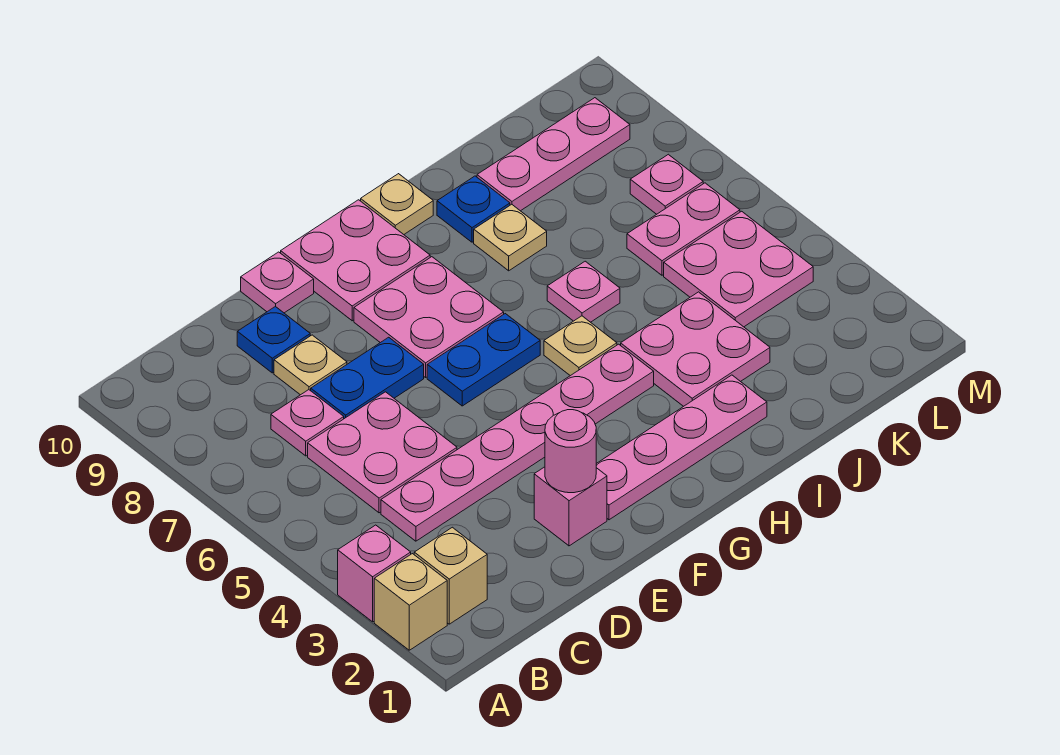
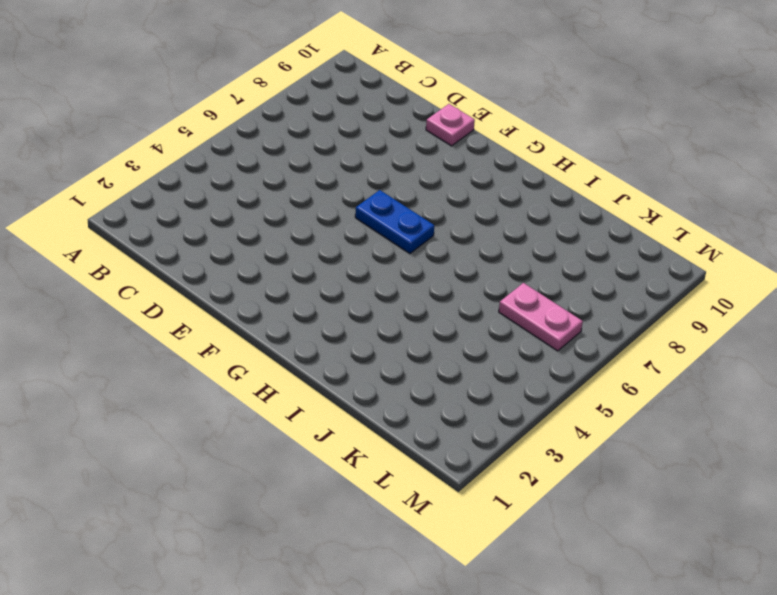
none -> tan brick A2 level 1
none -> pink brick A3 level 1
none -> tan brick B2 level 1

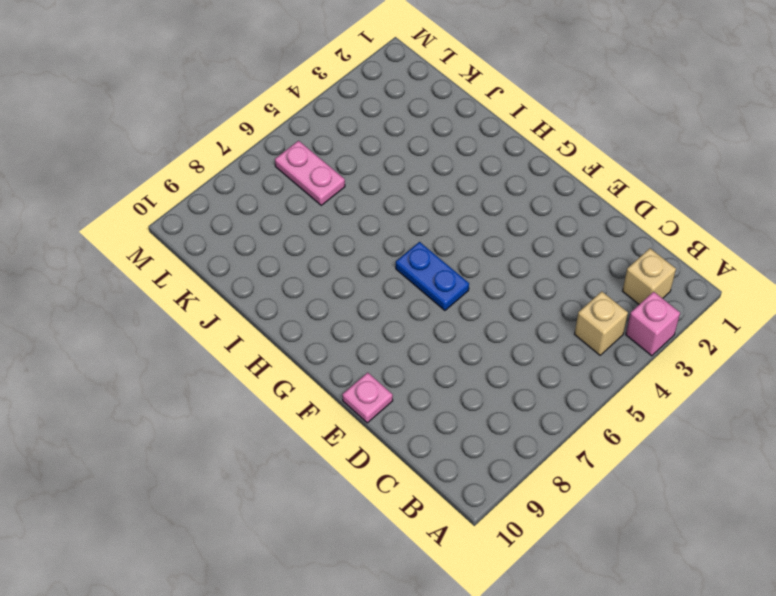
tan brick B4 level 1 -> tan brick A2 level 1
none -> pink plate C4:H4 level 1
none -> pink plate C5:D6 level 1
none -> pink plate C7 level 1

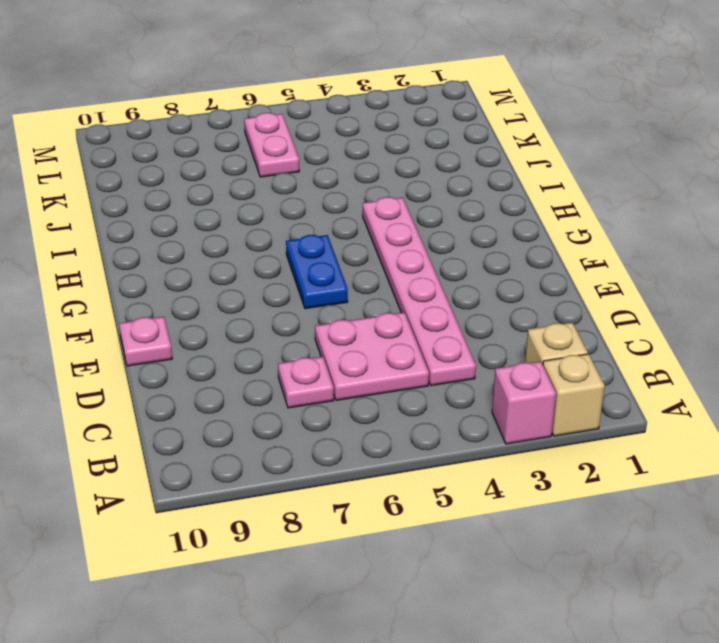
none -> blue plate D7:E7 level 1
none -> tan plate D8 level 1
none -> blue plate D9 level 1

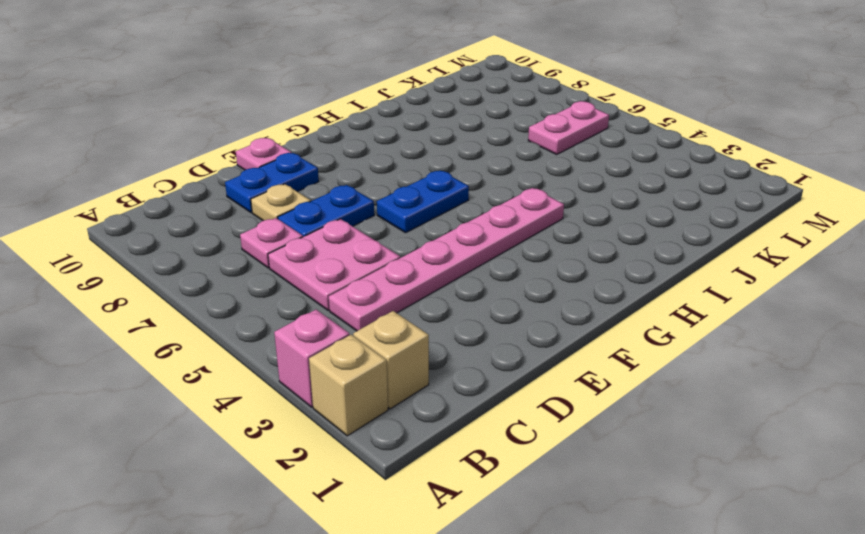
blue plate D9:E9 level 1 -> blue plate D9 level 1
none -> pink brick E2 level 1
none -> pink plate F2:I2 level 1
none -> pink plate F7:G8 level 1

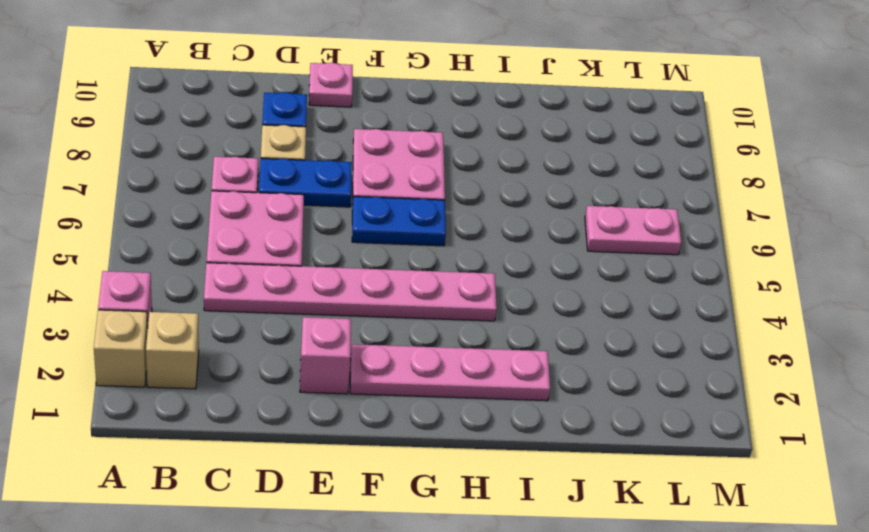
none -> pink plate F9:G10 level 1
none -> tan plate H5 level 1
none -> tan plate H10 level 1

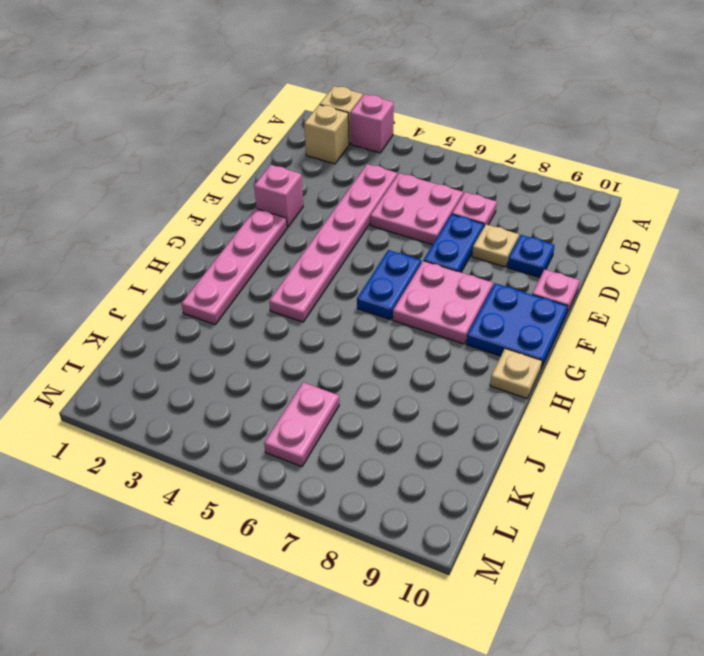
blue plate F9:G10 level 1 -> pink plate F9:G10 level 1
none -> tan plate H5 level 1
none -> pink plate I3:J4 level 1
none -> pink plate I6 level 1

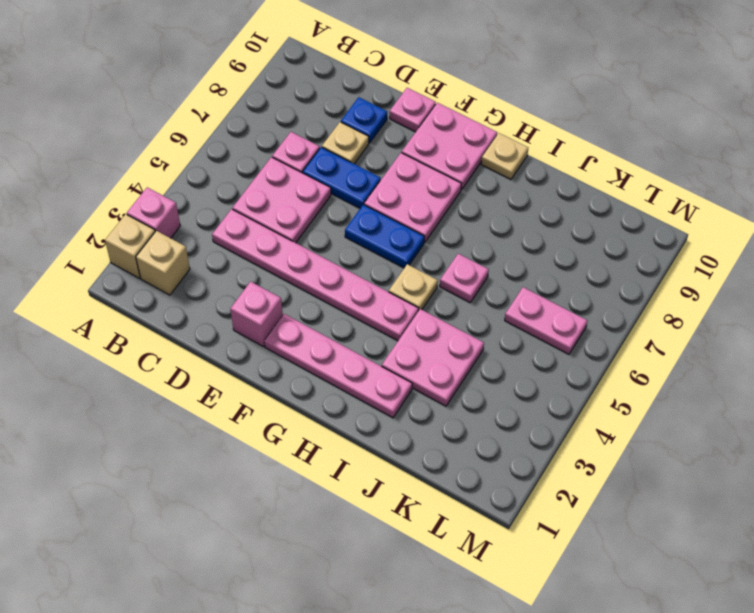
none -> tan plate I8 level 1
none -> blue plate I9 level 1
none -> pink plate J9:L9 level 1

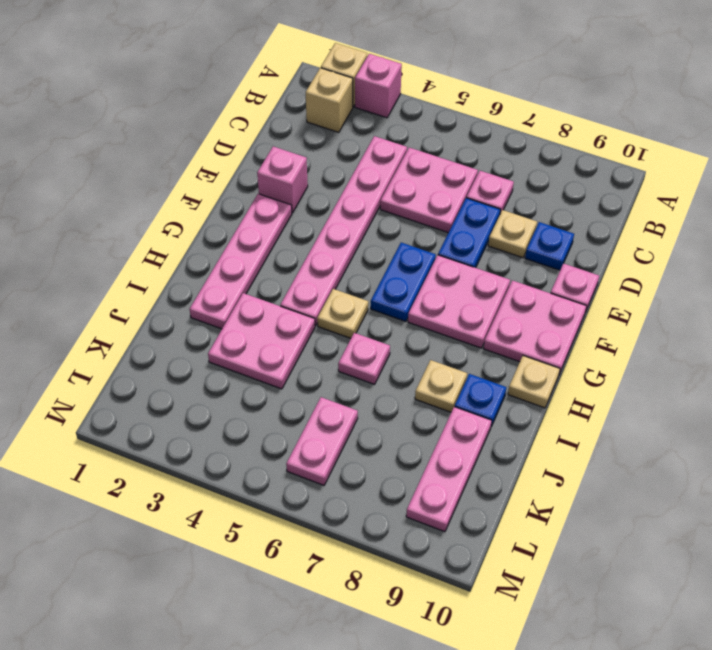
none -> pink plate K4:L5 level 1
none -> pink plate L7 level 1
none -> pink round brick E2 level 2

